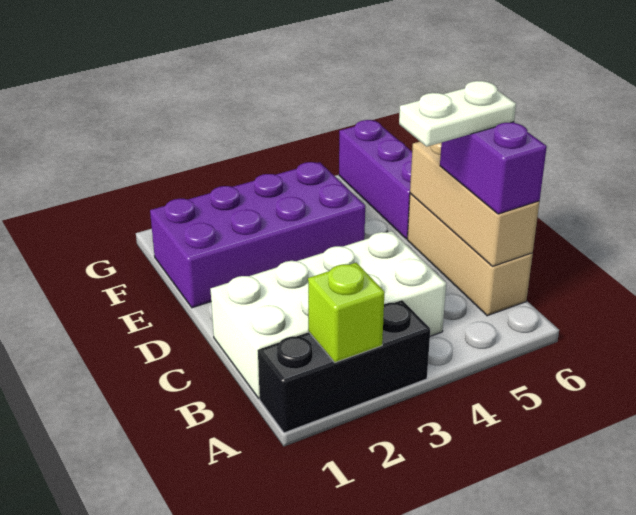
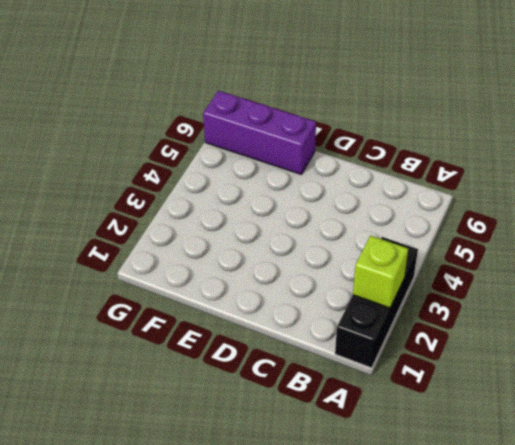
none -> white brick B1:C4 level 1
none -> tan brick B6:D6 level 1

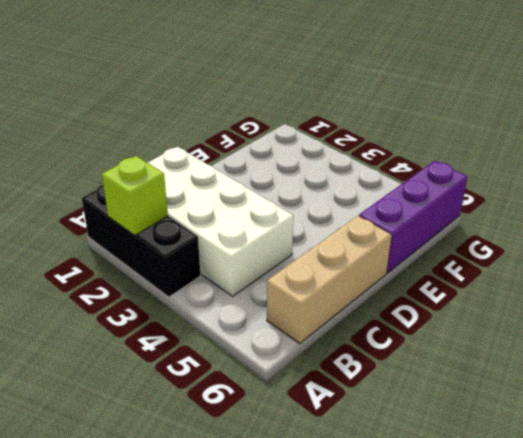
none -> purple brick E1:F4 level 1
none -> tan brick B6:D6 level 2

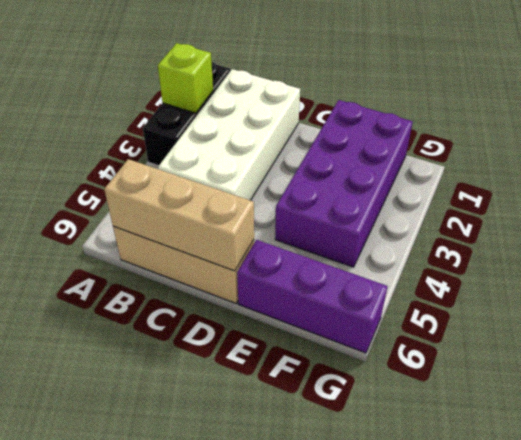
none -> purple brick B6:C6 level 3
none -> white plate C5:C6 level 4

